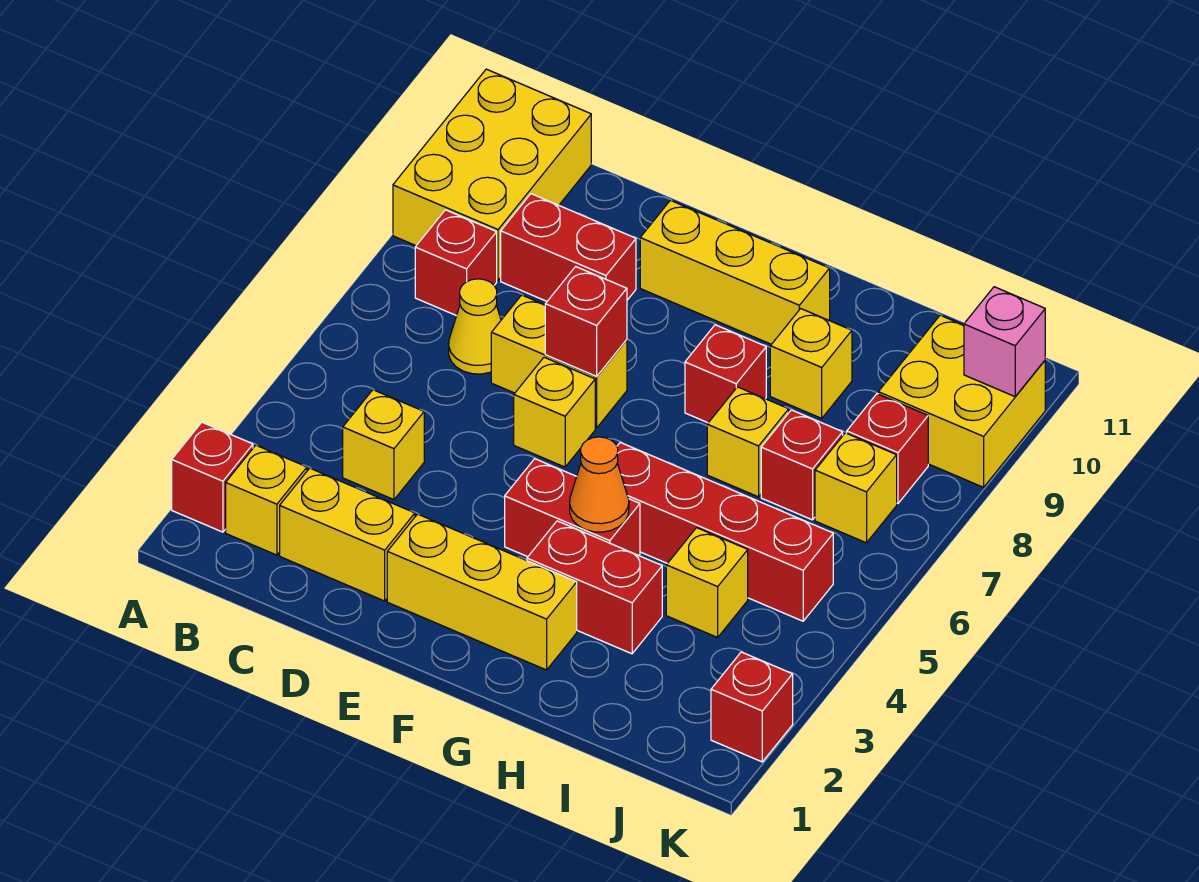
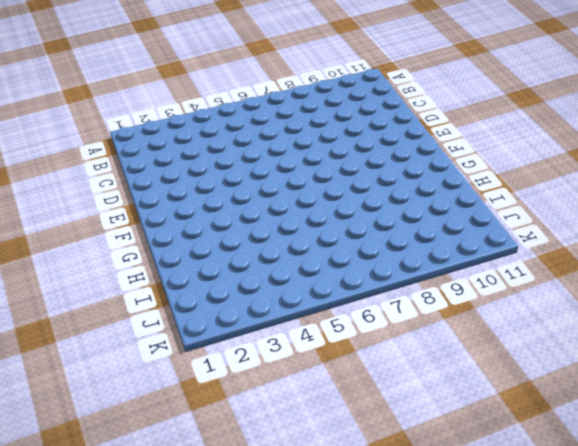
none -> red brick A2 level 1
none -> yellow brick A9:B11 level 1
none -> yellow brick B2 level 1

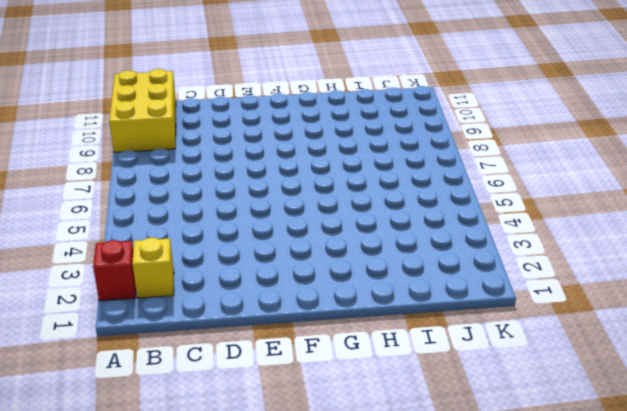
none -> red brick B8 level 1
none -> yellow brick C2:D2 level 1
none -> yellow brick C4 level 1

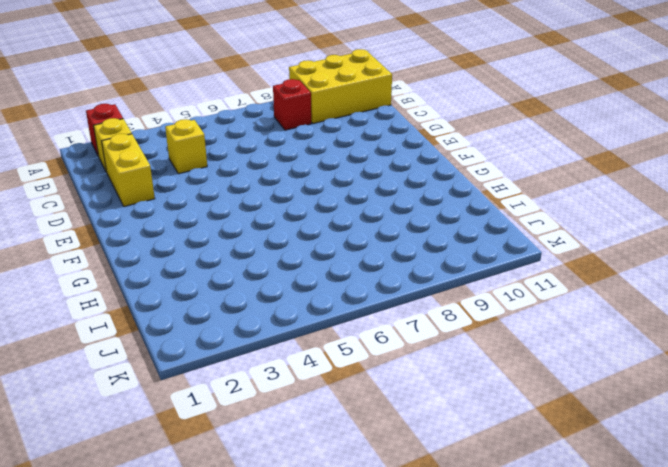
none -> yellow cone C7 level 1
none -> red brick C9:D9 level 1
none -> yellow brick D7:E7 level 1

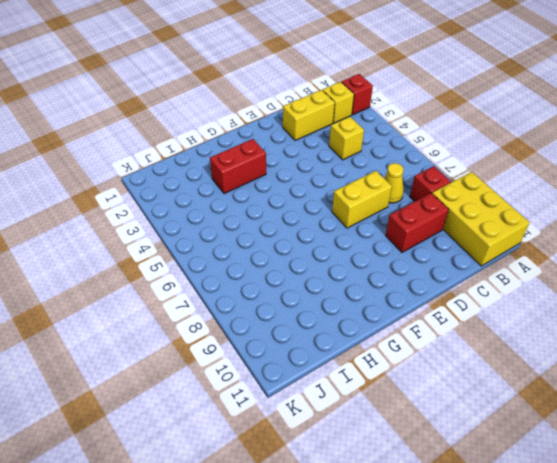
none -> yellow brick E2:G2 level 1
none -> yellow brick E6 level 1
none -> yellow brick E10:G10 level 1

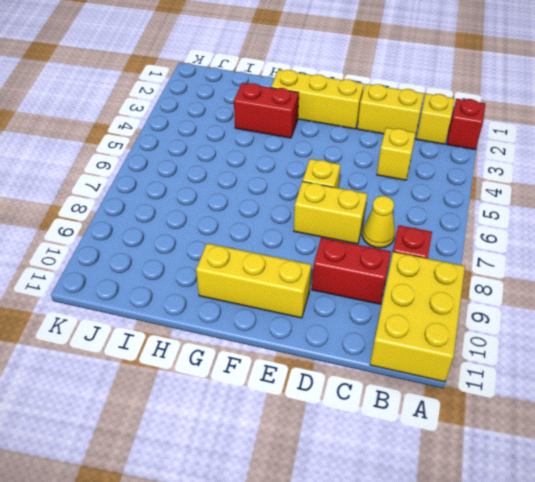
none -> red brick F4:G4 level 1
none -> red brick G5:J5 level 1
none -> red brick G8 level 1

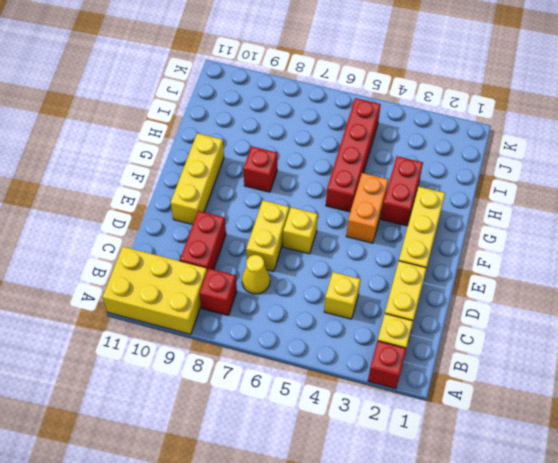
orange brick F4:G4 level 1 -> red brick F4:G4 level 1
none -> yellow brick H7 level 1
none -> yellow brick H9 level 1
none -> yellow brick I4 level 1

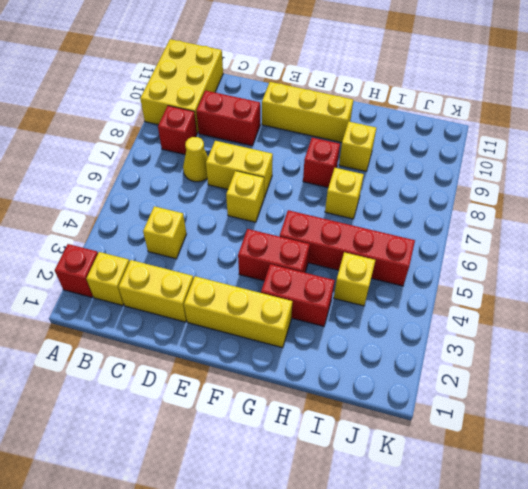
none -> red brick I7 level 1
none -> yellow brick J7 level 1
none -> red brick J8 level 1

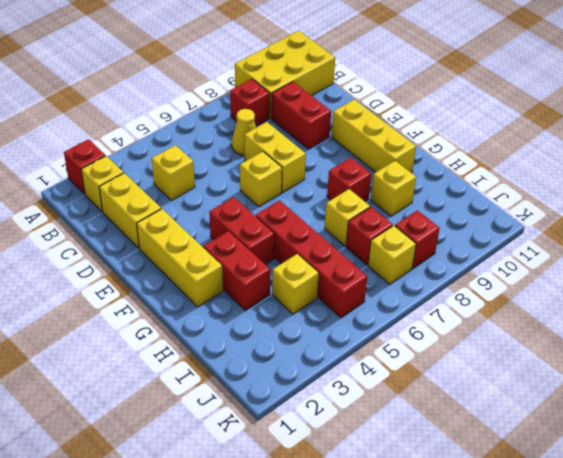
none -> yellow brick J9:K10 level 1
none -> red brick K2 level 1
none -> red brick E7 level 2

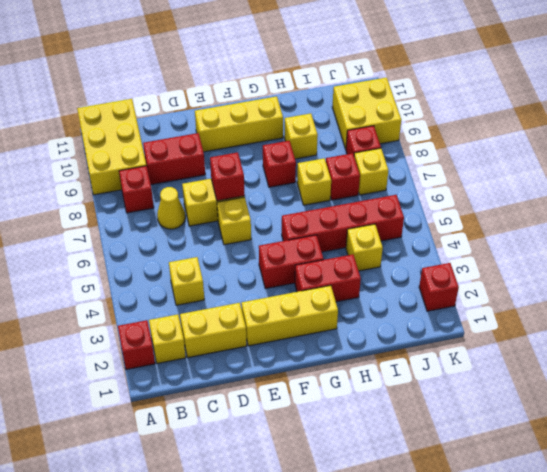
none -> orange cone G4 level 2
none -> pink brick K10 level 2

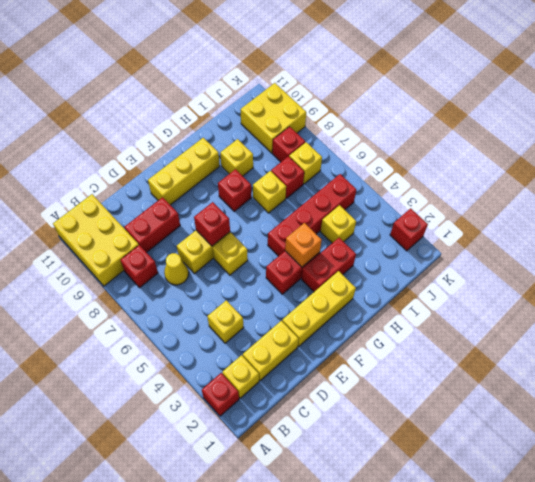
orange brick G4 level 2 -> orange cone G4 level 2
none -> pink brick K10 level 2

